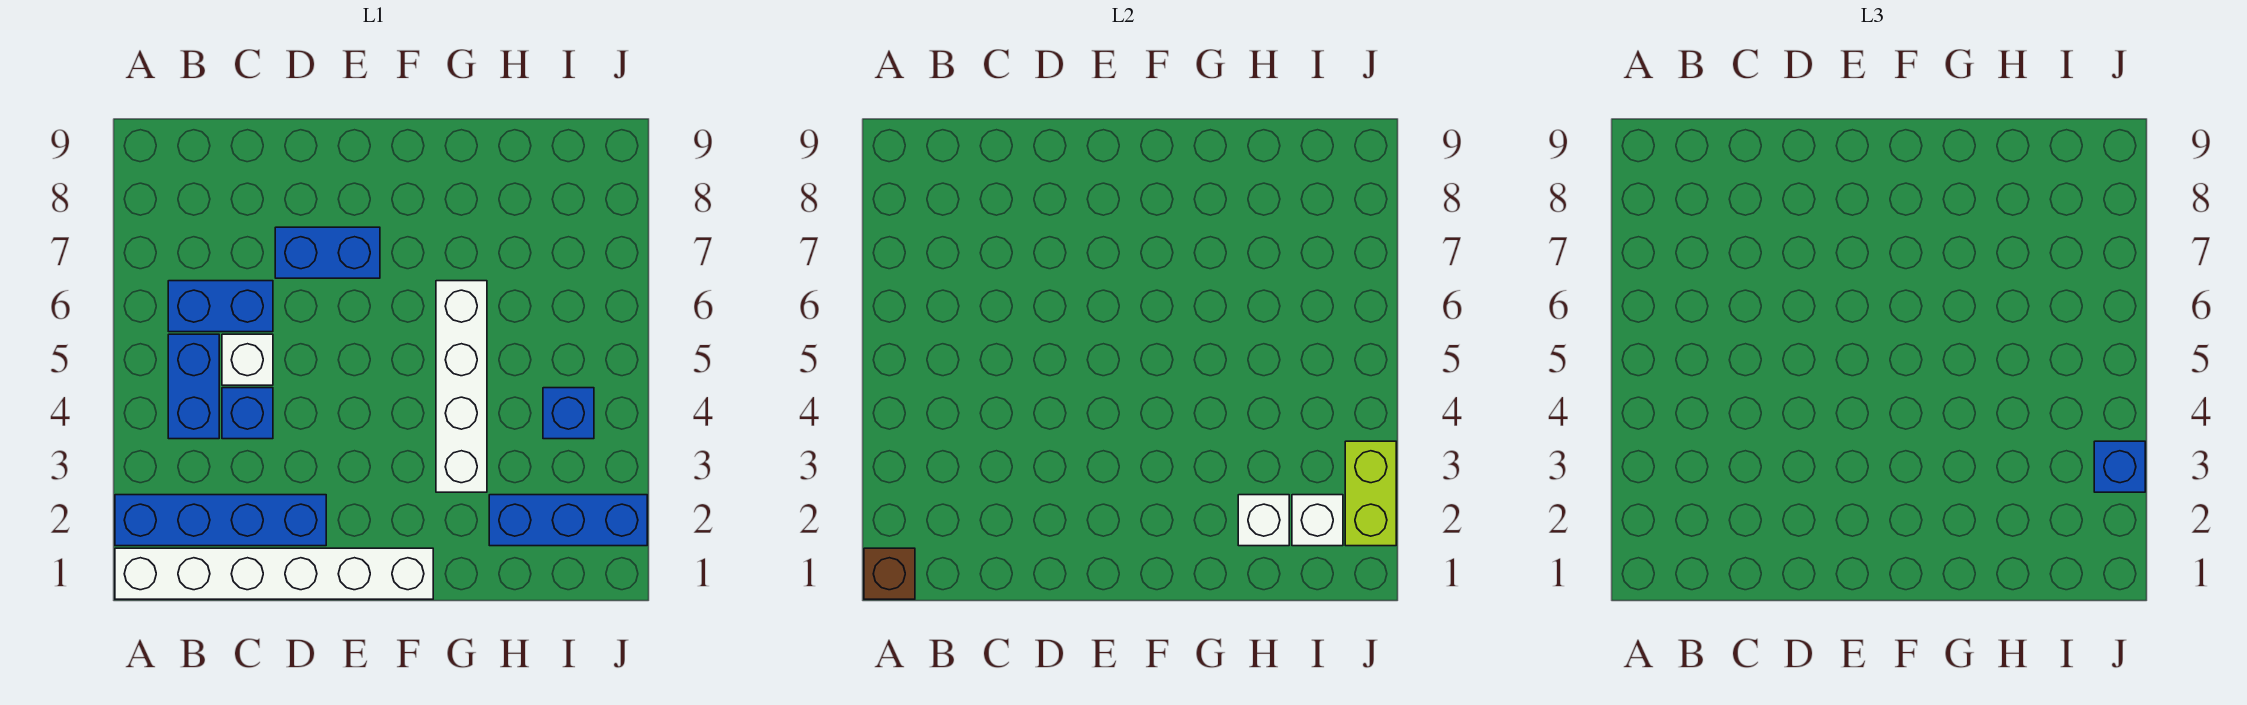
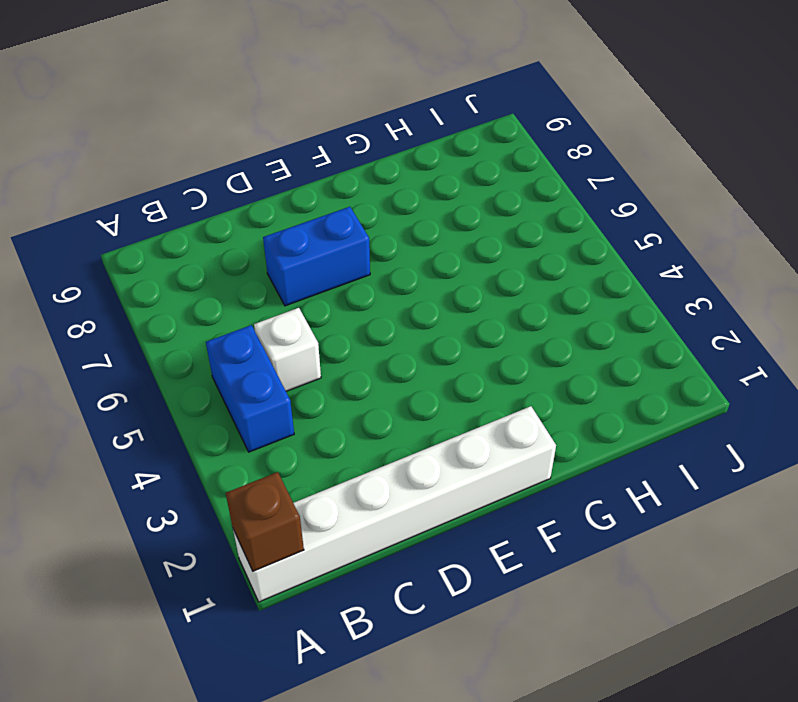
none -> blue brick A2:D2 level 1
none -> blue brick B6:C6 level 1
none -> blue brick C4 level 1

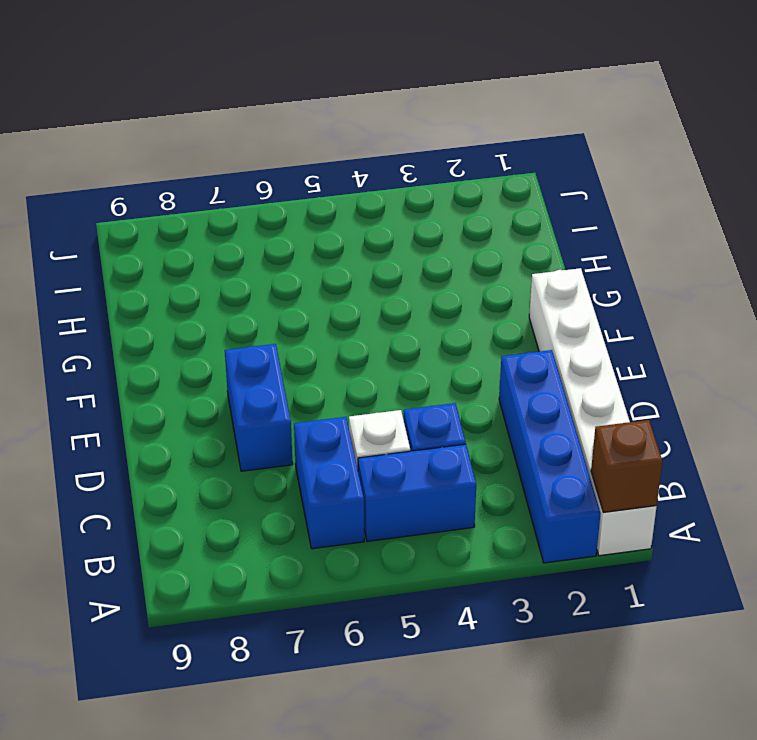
none -> white brick G3:G6 level 1
none -> blue brick H2:J2 level 1
none -> blue brick I4 level 1

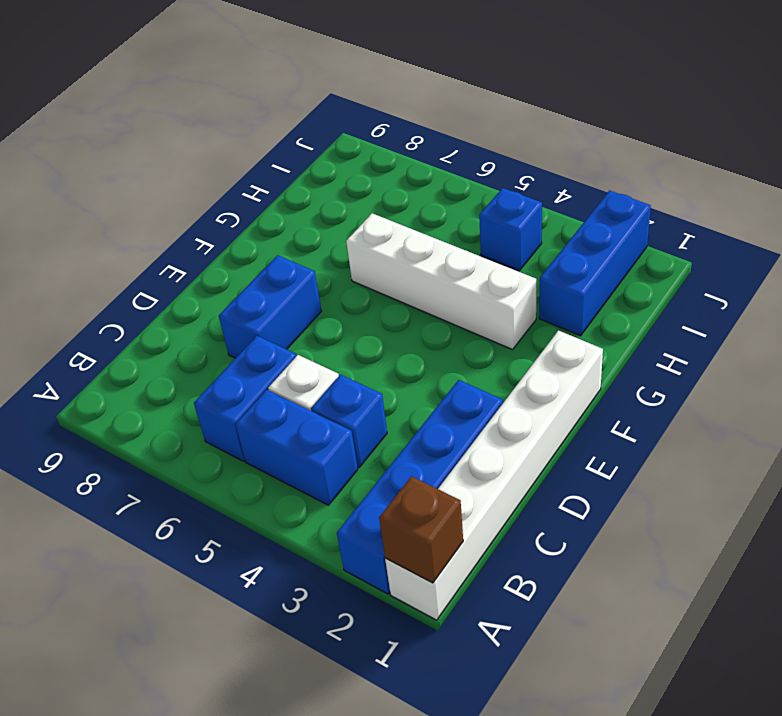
none -> white brick H2 level 2
none -> white brick I2 level 2
none -> lime brick J2:J3 level 2

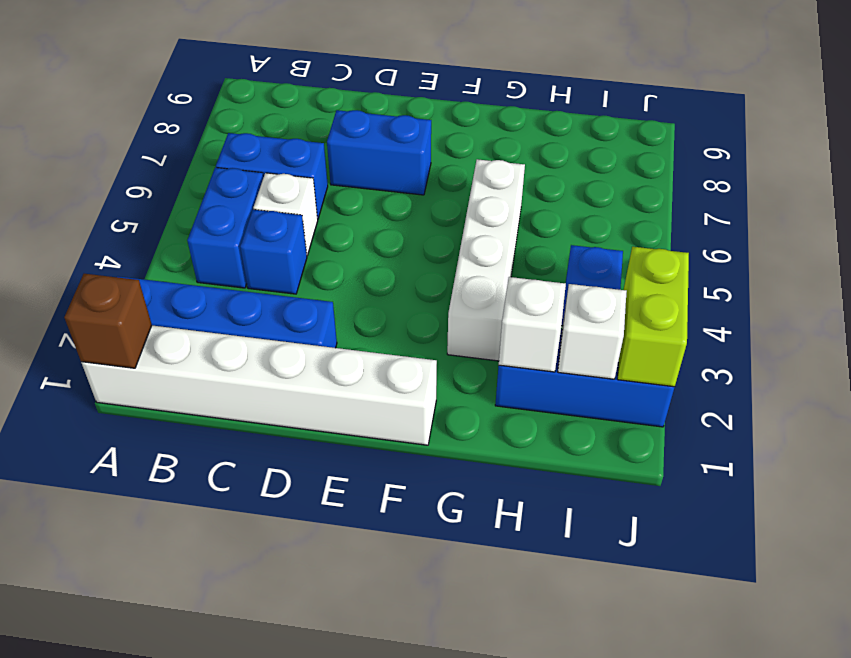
none -> blue brick J3 level 3

